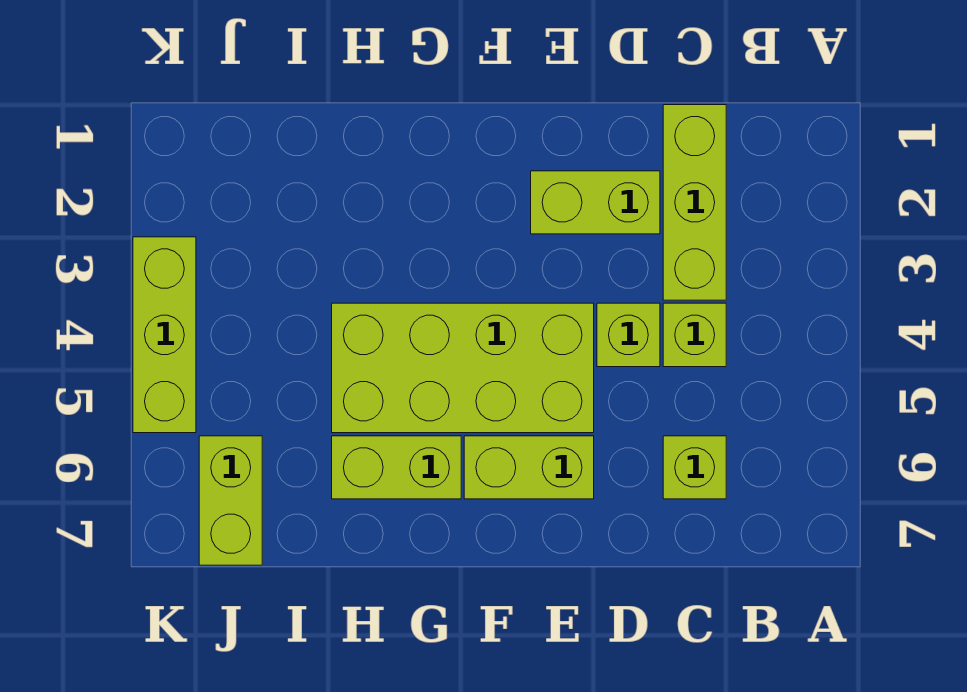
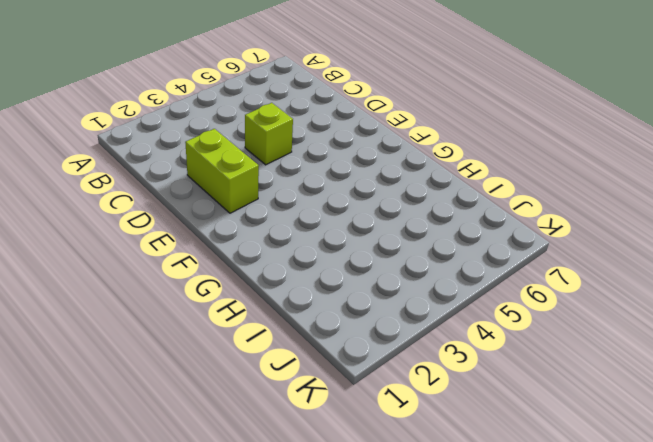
none -> lime brick C1:C3 level 1
none -> lime brick C4 level 1

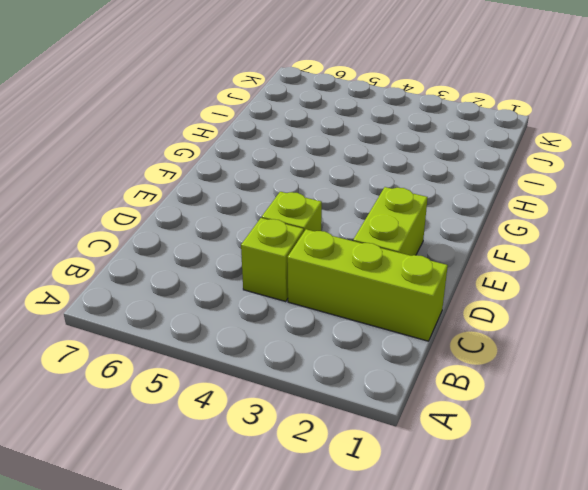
none -> lime brick C6 level 1
none -> lime brick E4:H5 level 1

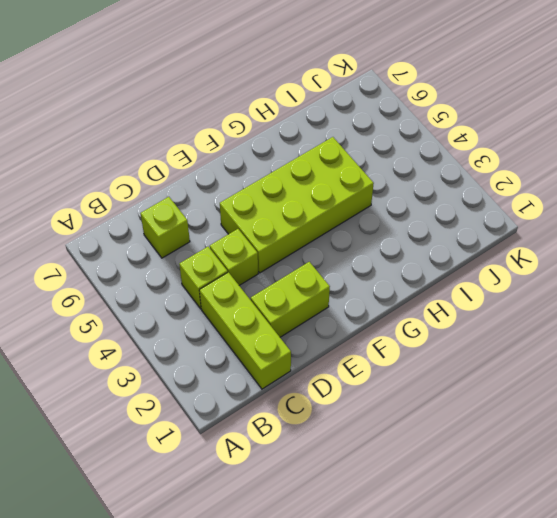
none -> lime brick E6:F6 level 1
none -> lime brick G6:H6 level 1

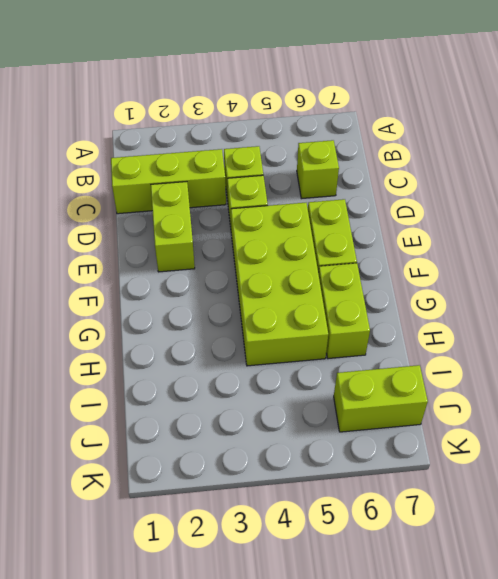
none -> lime brick K3:K5 level 1

